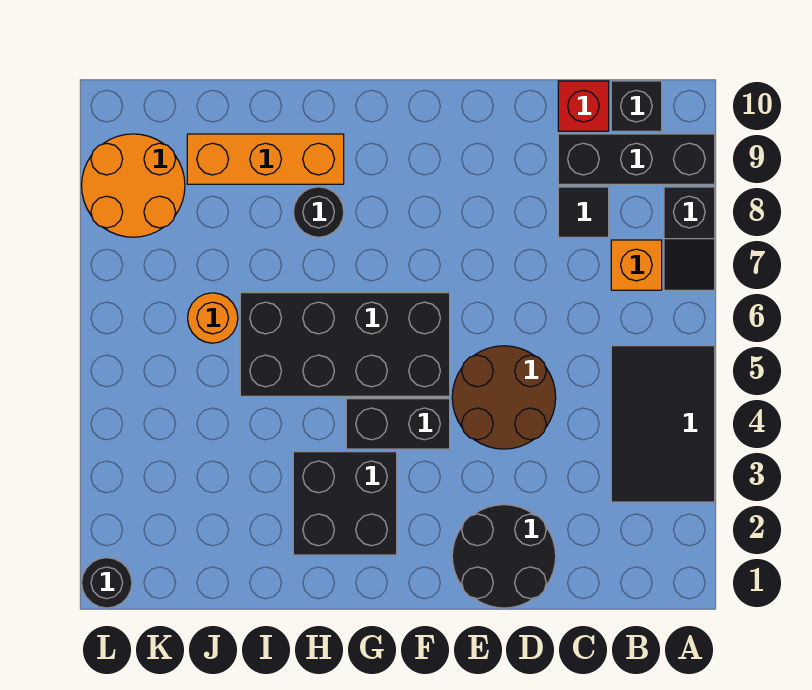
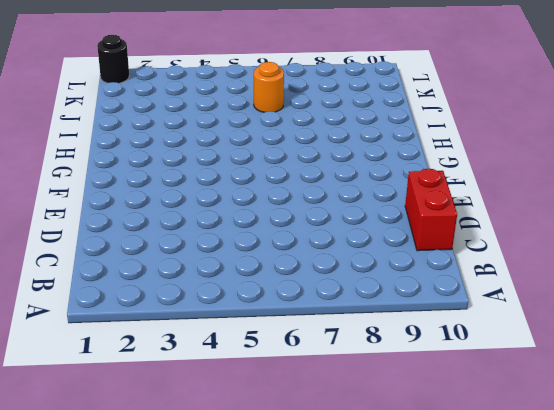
red brick C10:D10 level 1 -> red brick C10 level 1
none -> black tile A3:B5 level 1
none -> black slope A7:A8 level 1 top 8
none -> black brick A9:C9 level 1

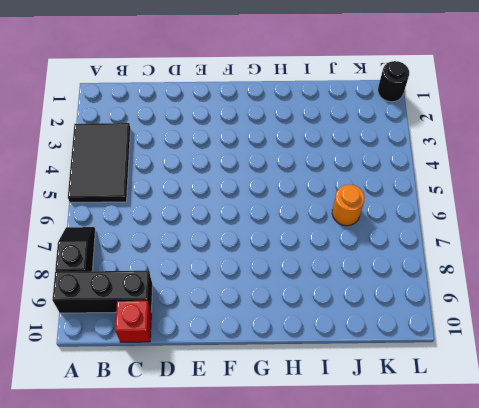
none -> orange brick B7 level 1
none -> black brick B10 level 1
none -> black tile C8 level 1

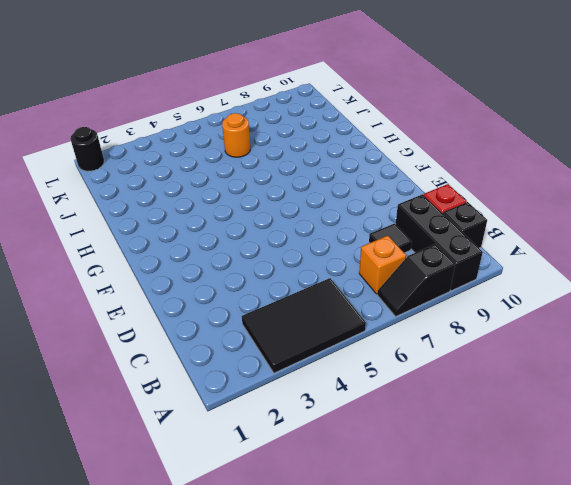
none -> black round brick D1:E2 level 1
none -> brown round brick D4:E5 level 1
none -> black brick F4:G4 level 1

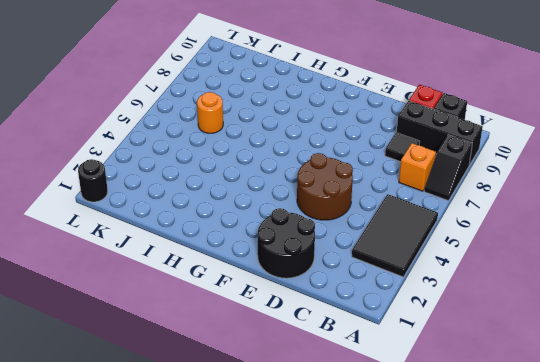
none -> black brick F4:G4 level 1
none -> black brick F5:I6 level 1
none -> black brick G2:H3 level 1

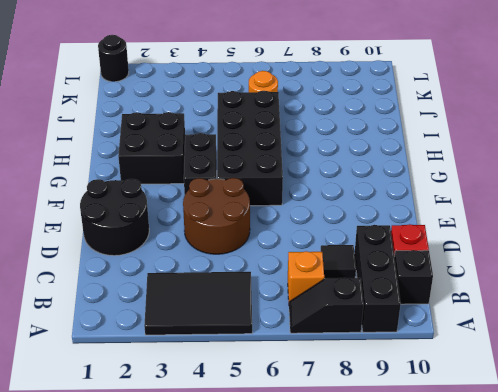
none -> black round brick H8 level 1
none -> orange brick H9:J9 level 1
none -> orange round brick K8:L9 level 1

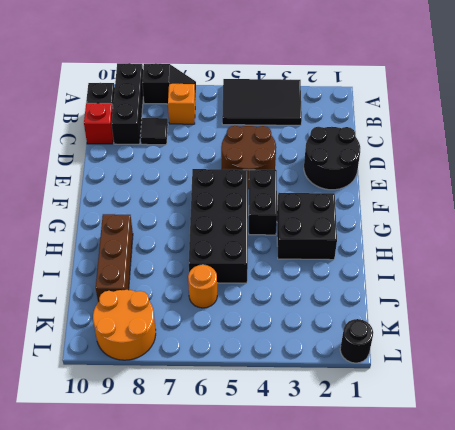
brown brick H9:J9 level 1 -> orange brick H9:J9 level 1
none -> black round brick H8 level 1

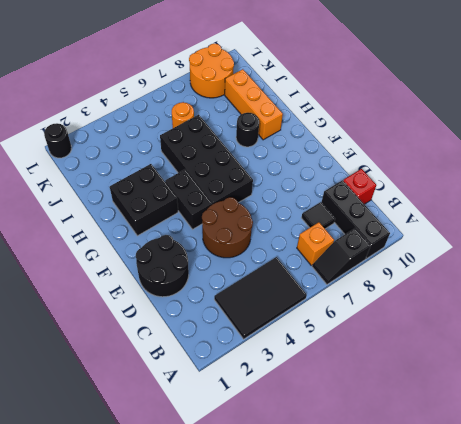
none -> black brick B10 level 1

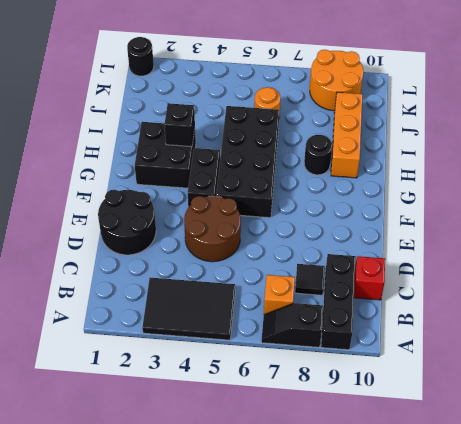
black brick H3 level 2 -> black brick B10 level 1

